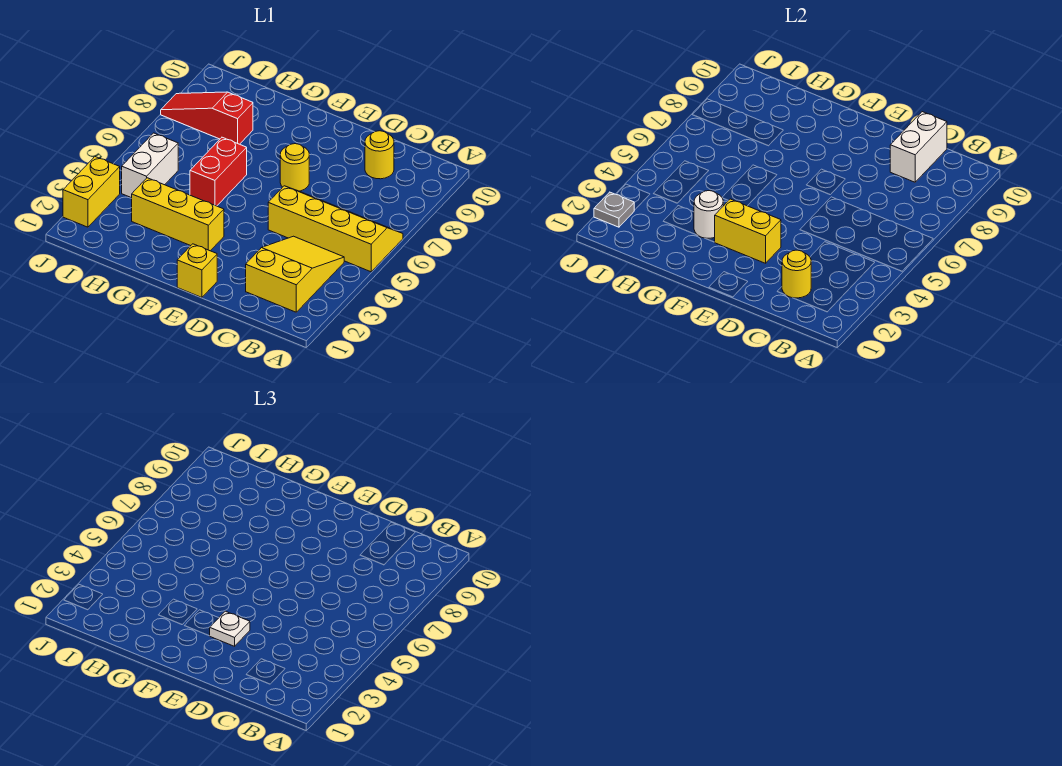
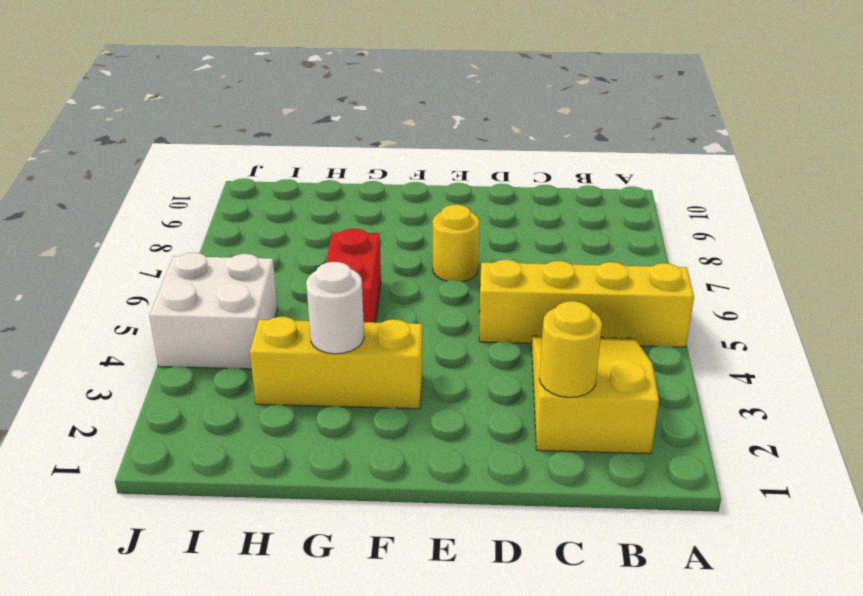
white brick I4:J5 level 1 -> white brick I4:I5 level 1
none -> yellow round brick C9 level 1
none -> yellow brick E1 level 1
none -> red slope H8:J8 level 1 top H

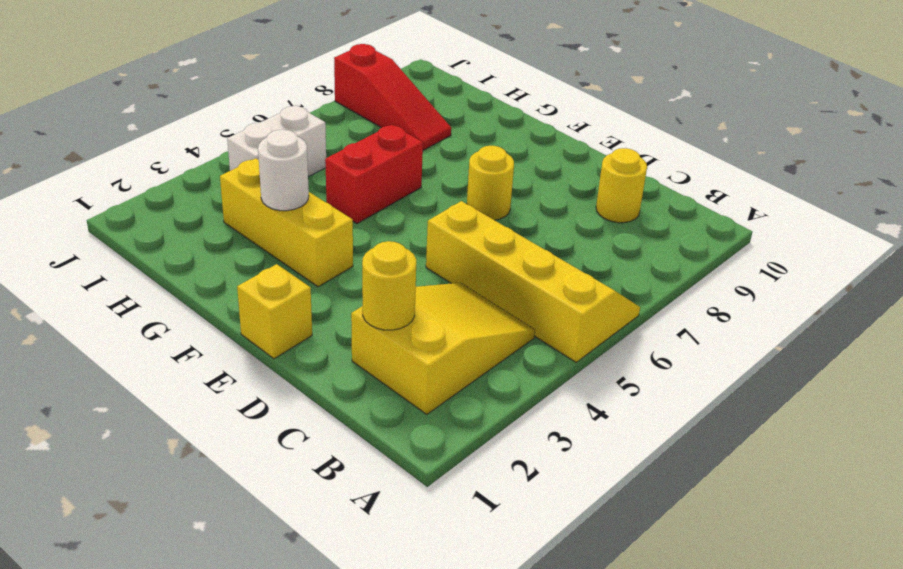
red slope H8:J8 level 1 top J -> red slope H8:J8 level 1 top H
none -> yellow brick J2:J3 level 1
none -> white brick C9:C10 level 2
none -> yellow brick E3:F3 level 2

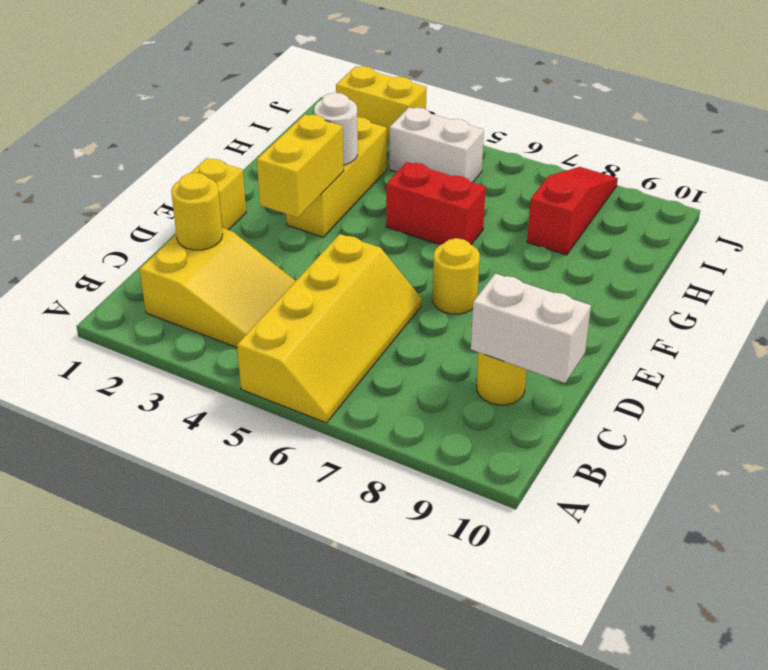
none -> grey plate J2 level 2
none -> white plate E3 level 3

